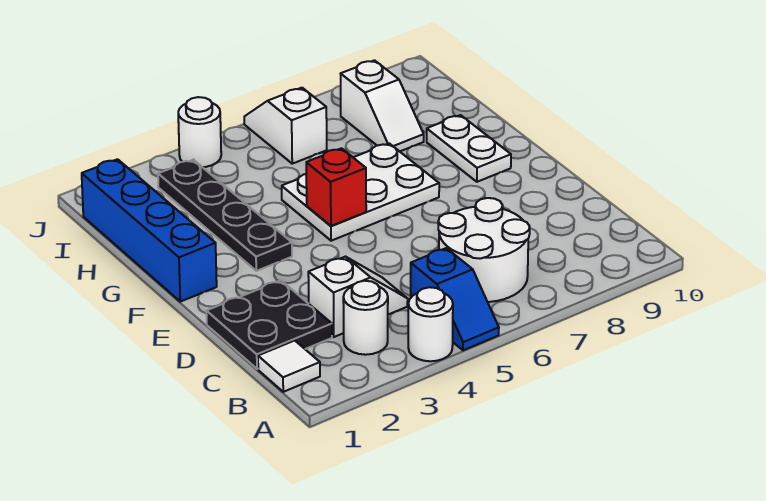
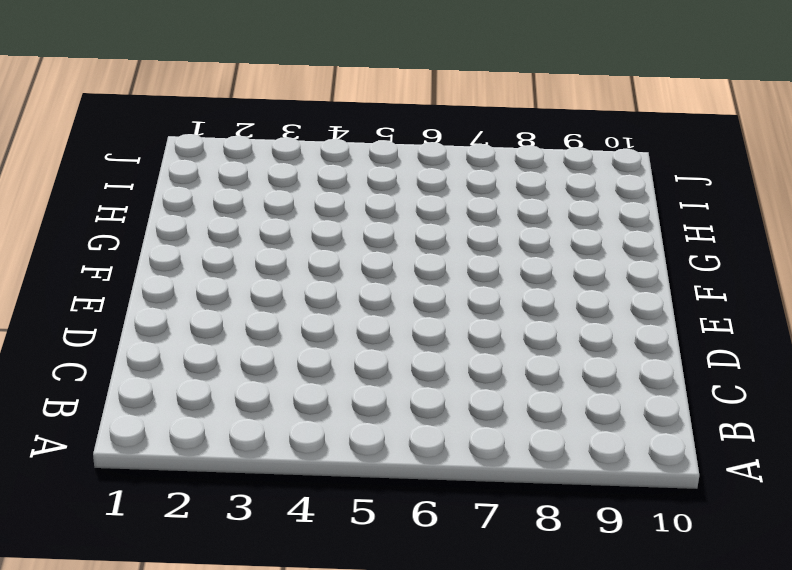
none -> white round brick A4 level 1
none -> blue slope A5:B5 level 1 top B
none -> white tile B1 level 1

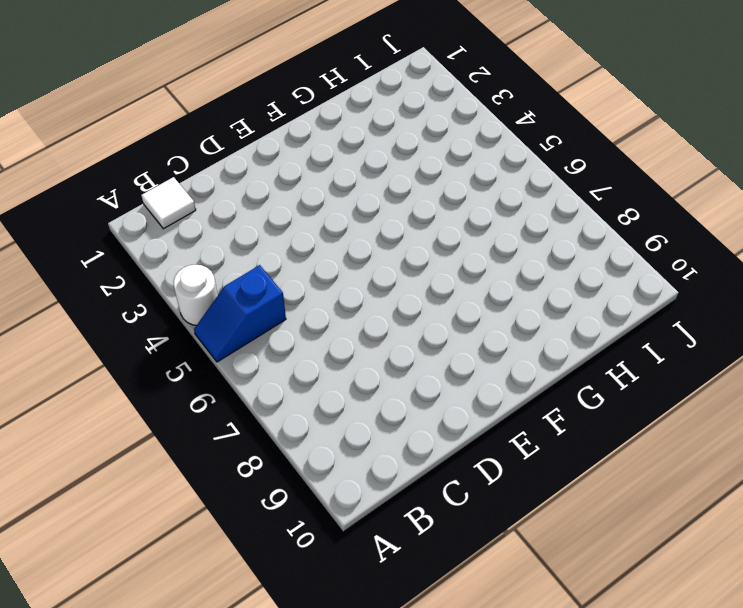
none -> white round brick B3 level 1
none -> white round brick B6:C7 level 1
none -> black plate C1:D2 level 1

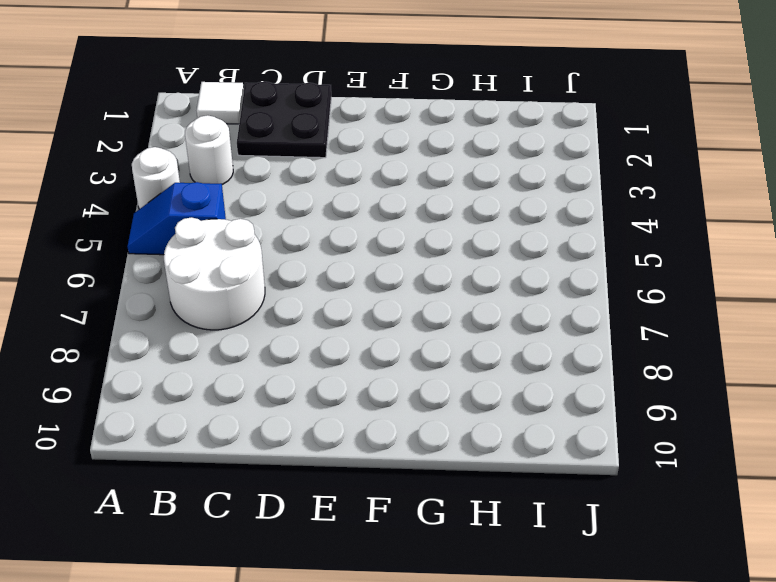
none -> white slope C3:C4 level 1 top 3
none -> blue brick F1:I1 level 1
none -> black plate F3:I3 level 1

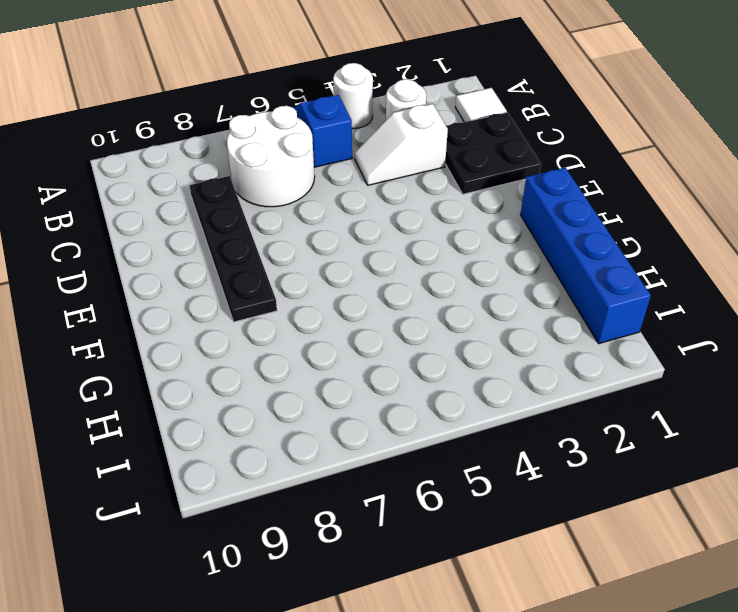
black plate C8:F8 level 1 -> black plate F3:I3 level 1
none -> white plate F5:G7 level 1
none -> white plate F9:G9 level 1
none -> white slope H8:I8 level 1 top I

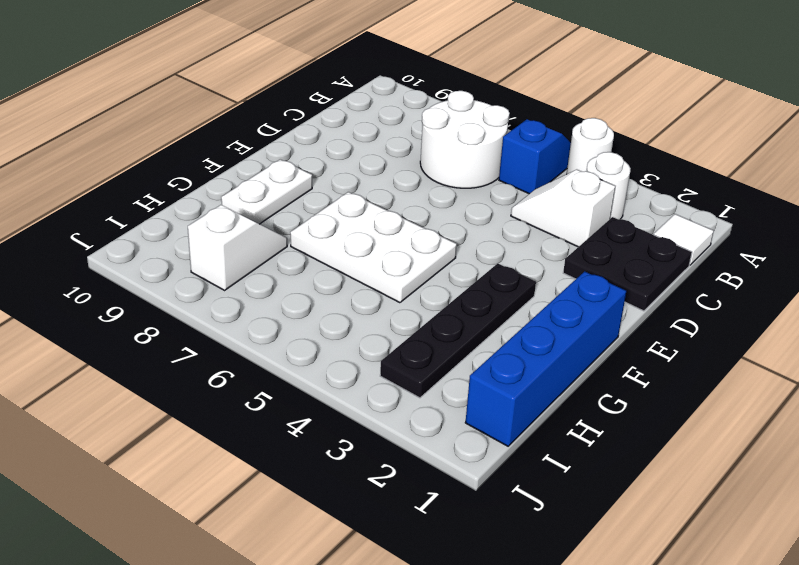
none -> white slope I6:J6 level 1 top I
none -> white round brick J4 level 1
none -> red brick F5 level 2

